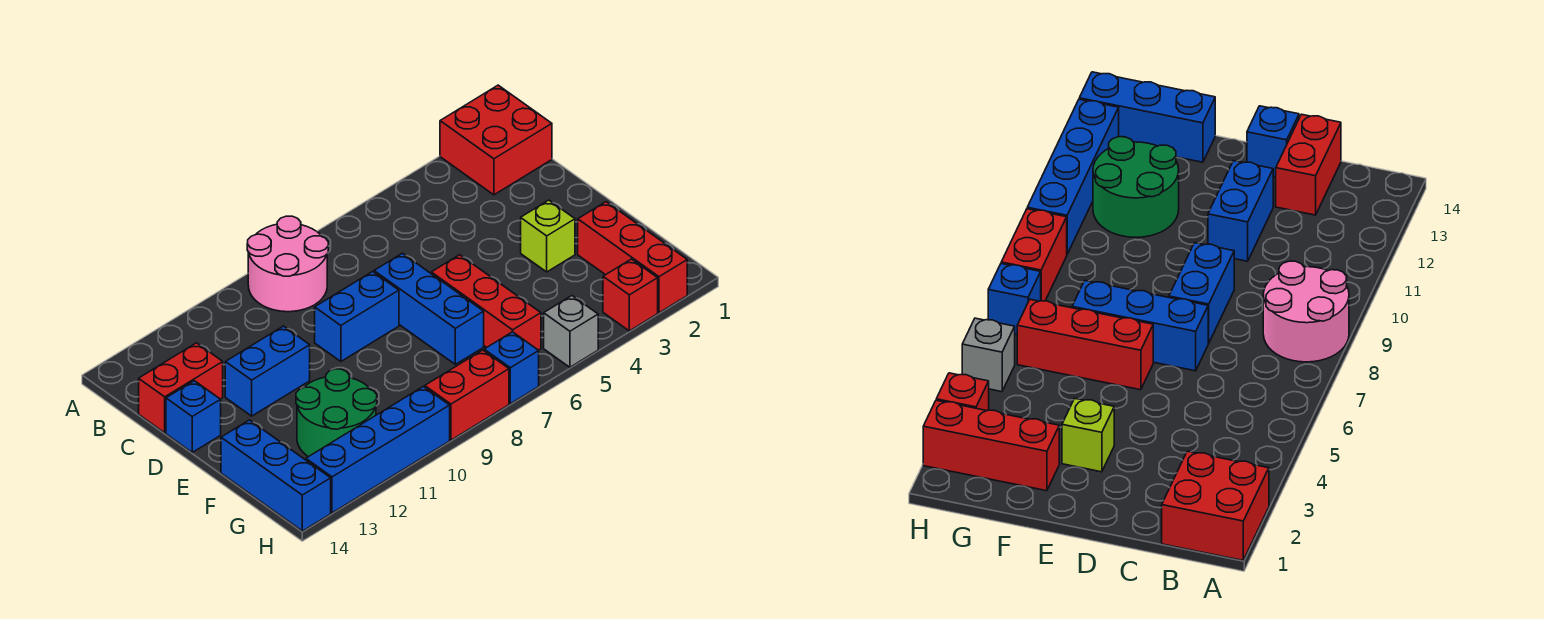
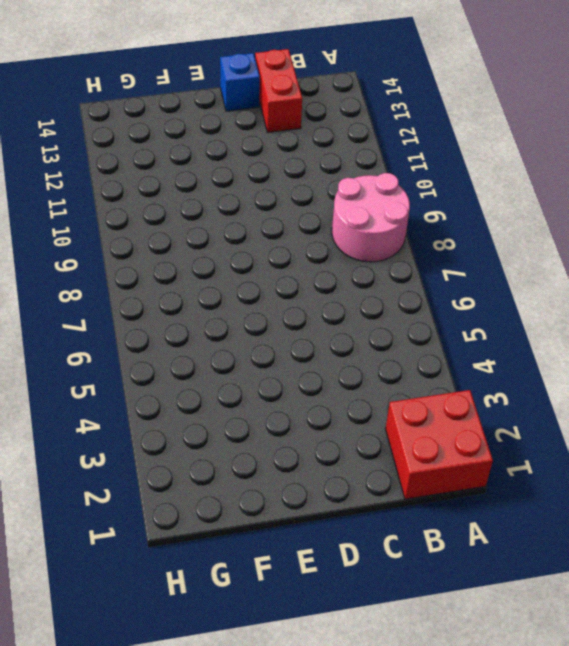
none -> blue brick D7:F7 level 1
none -> blue brick D8:D9 level 1
none -> blue brick D11:D12 level 1

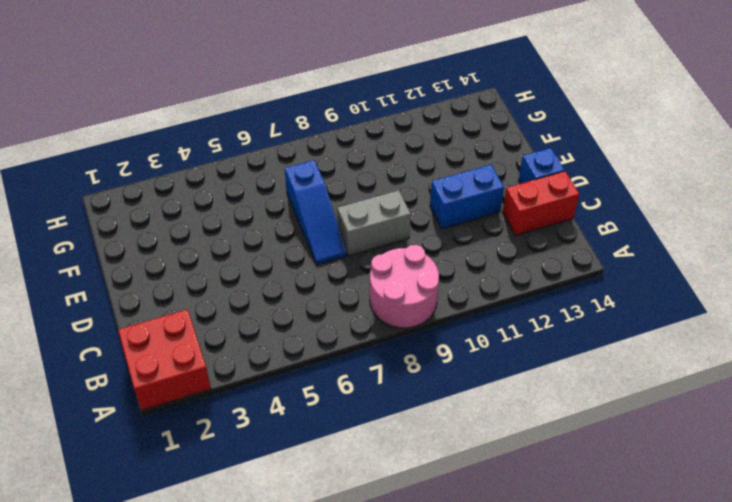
blue slope D7:F7 level 1 top F -> blue brick D7:F7 level 1
grey brick D8:D9 level 1 -> blue brick D8:D9 level 1
none -> lime brick E3 level 1
none -> red brick E6:G6 level 1
none -> red brick F2:H2 level 1

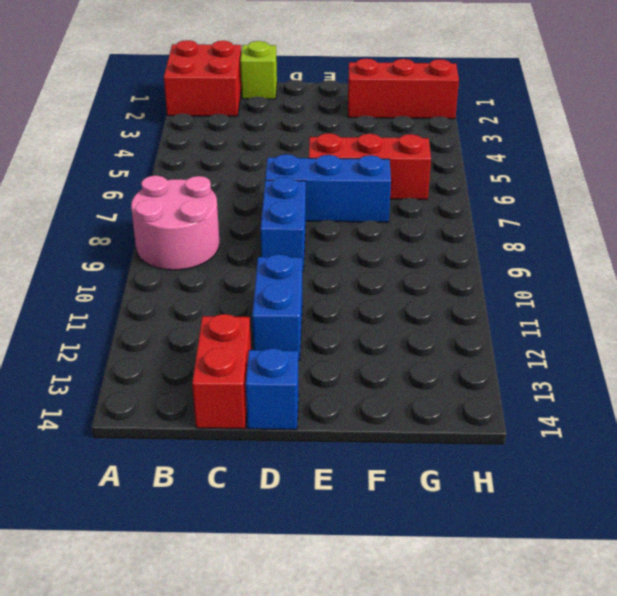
lime brick C1 level 1 -> lime brick E3 level 1
none -> green round brick F11:G12 level 1
none -> blue brick F14:H14 level 1
none -> red brick H3 level 1

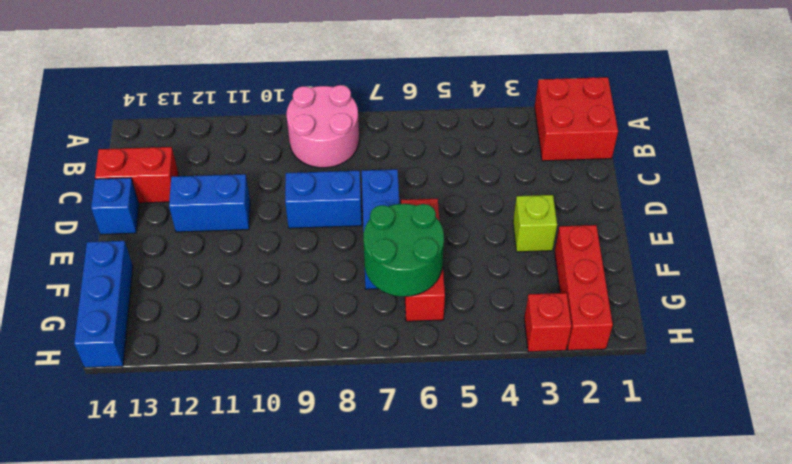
green round brick F6:G7 level 2 -> green round brick F11:G12 level 1
none -> grey brick H5 level 1
none -> blue brick H7 level 1
none -> red brick H8:H9 level 1

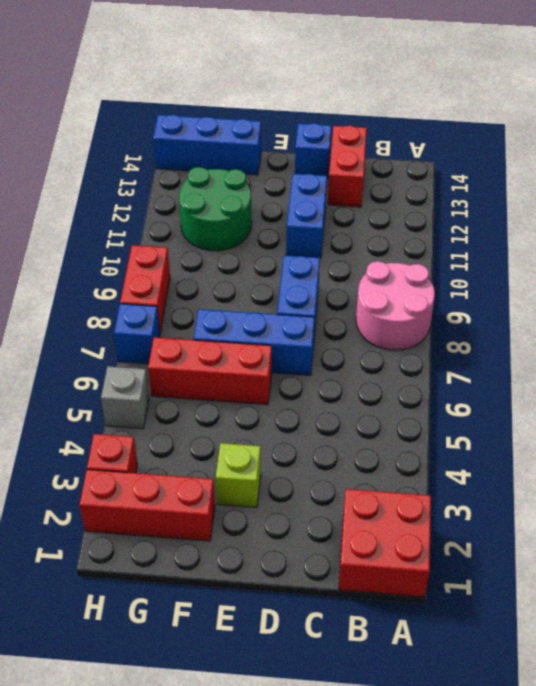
none -> blue brick H10:H13 level 1

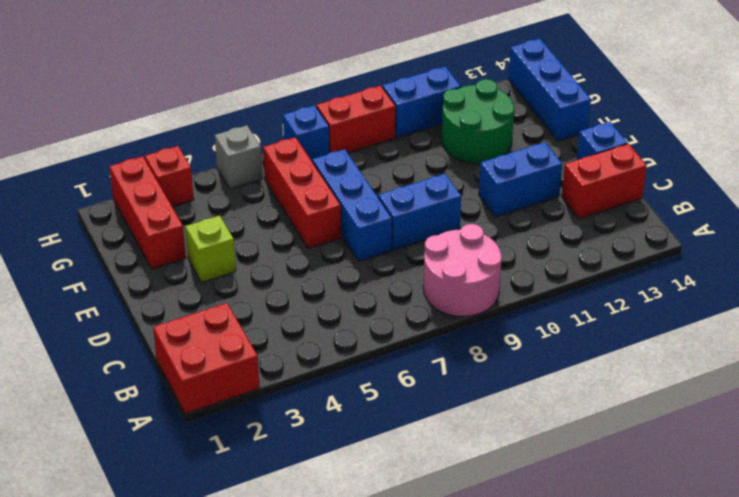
blue brick H10:H11 level 1 -> blue brick H10:H13 level 1

